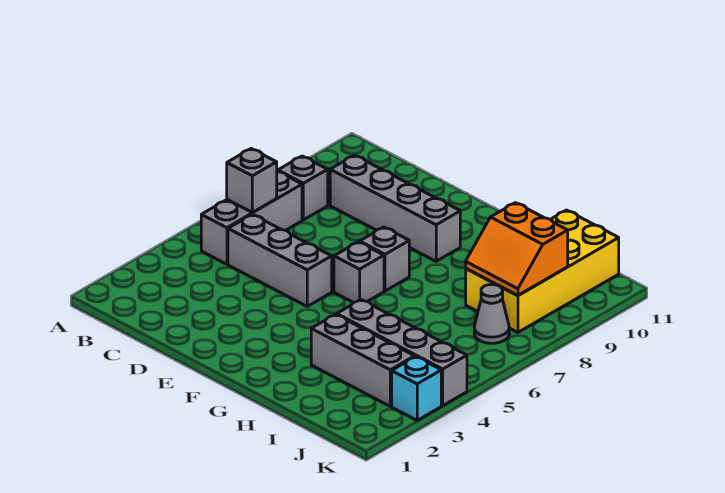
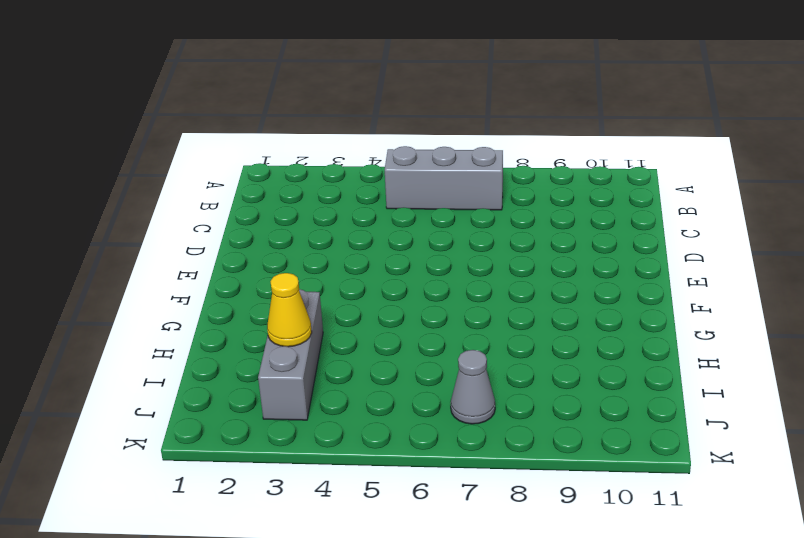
yellow cone I3 level 2 -> none
none -> grey brick B8 level 1
none -> grey brick C5:E5 level 1
none -> grey brick C9:F9 level 1

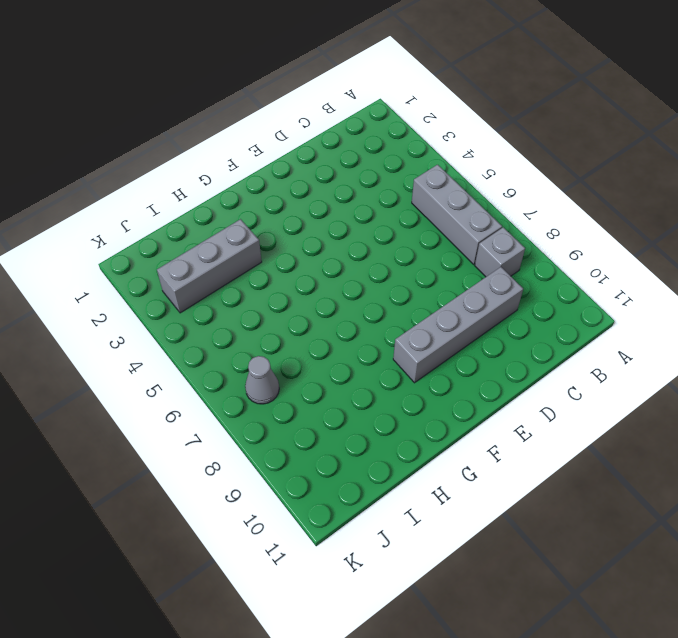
none -> grey brick C5:E5 level 1
none -> grey brick F6 level 1
none -> grey brick F7 level 1

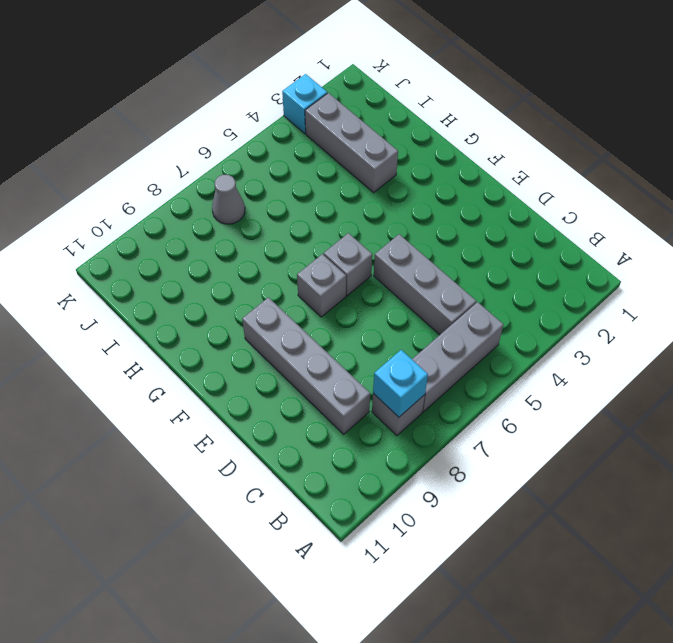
cyan brick B8 level 2 -> none
none -> grey brick H4:K4 level 1
none -> yellow brick I8:J11 level 1
none -> grey brick B6 level 2

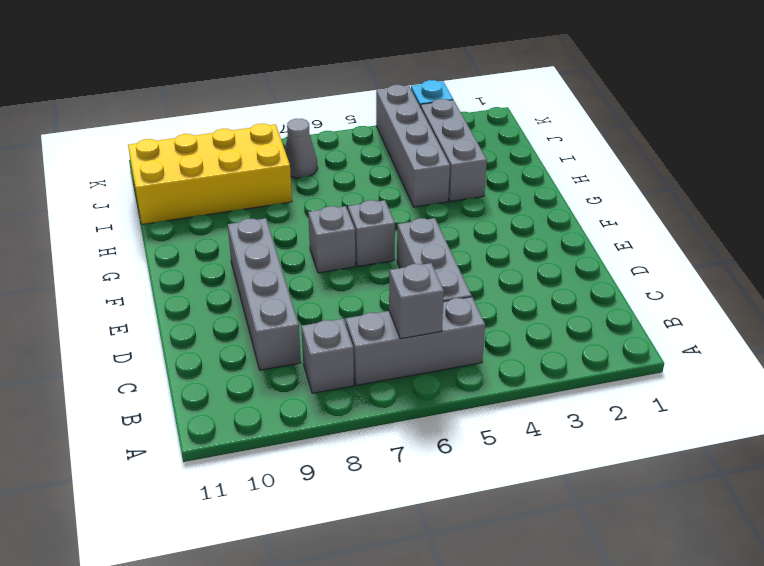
none -> orange slope I8:J9 level 2 top 9

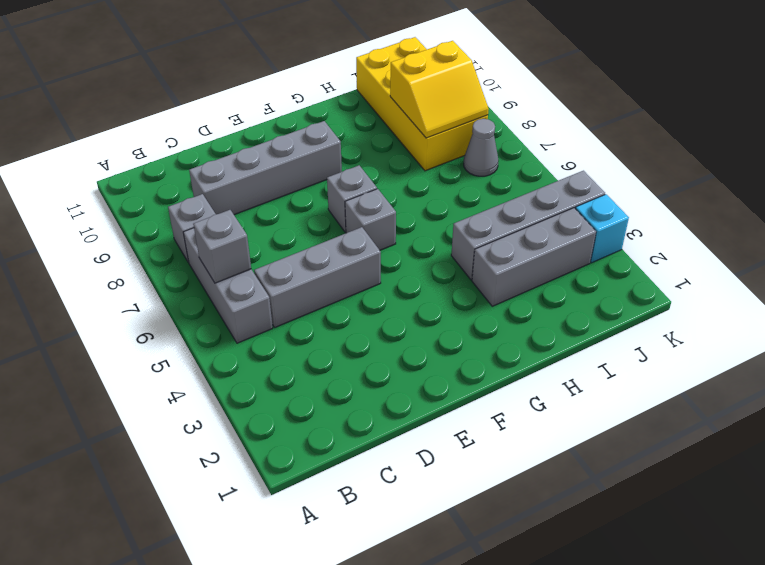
yellow slope I8:J9 level 2 top 9 -> orange slope I8:J9 level 2 top 9

